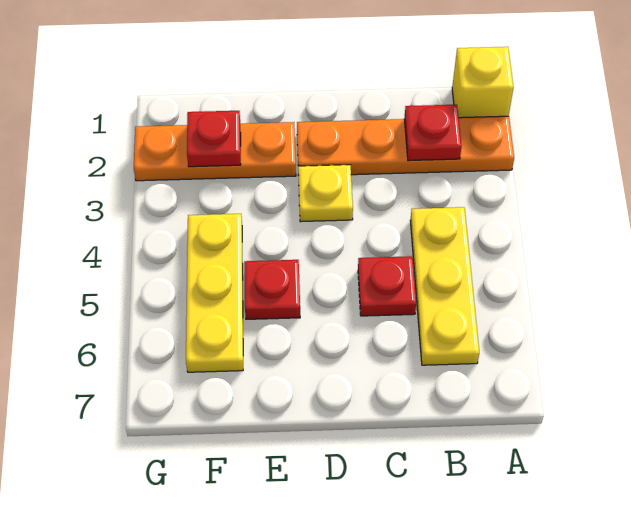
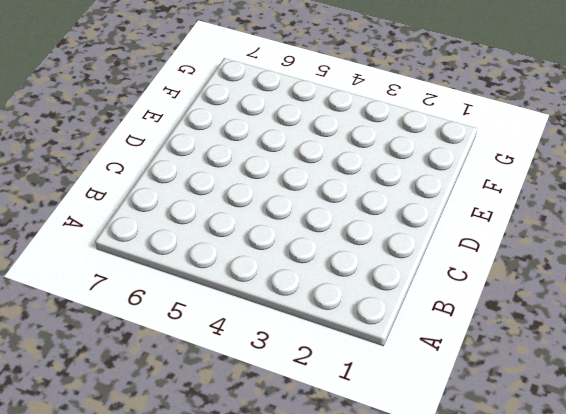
none -> yellow brick A1 level 1
none -> orange plate A2:D2 level 1

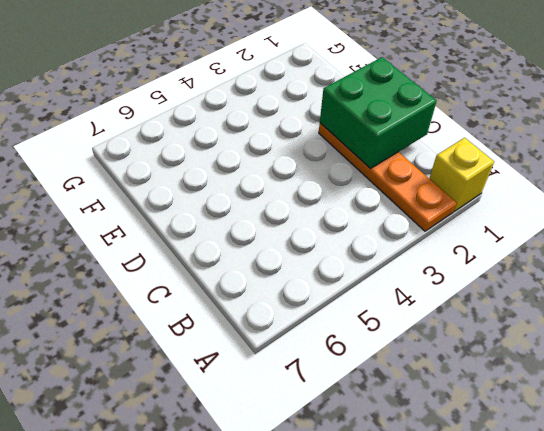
green brick C1:D2 level 2 -> none
none -> yellow plate B4:B6 level 1
none -> red plate C5 level 1

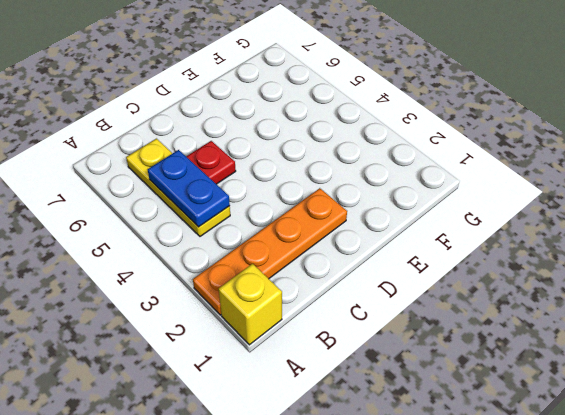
blue plate B4:B5 level 2 -> none
none -> yellow plate D3 level 1
none -> orange plate E2:G2 level 1

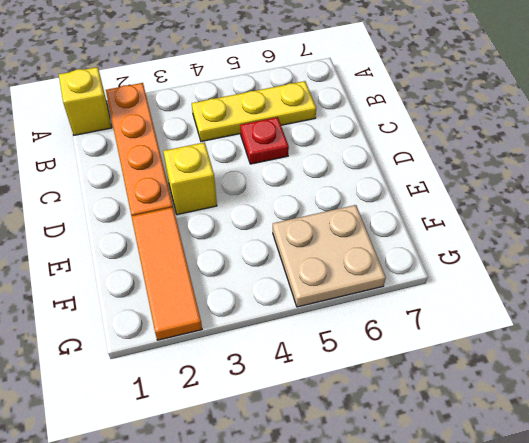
yellow brick D3 level 1 -> yellow plate D3 level 1
orange tile E2:G2 level 1 -> orange plate E2:G2 level 1
tan plate F5:G6 level 1 -> yellow plate F4:F6 level 1
none -> red plate E5 level 1
none -> red plate B2 level 2

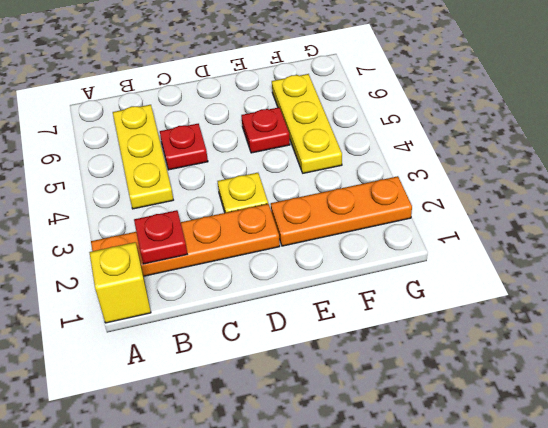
none -> red plate F2 level 2

